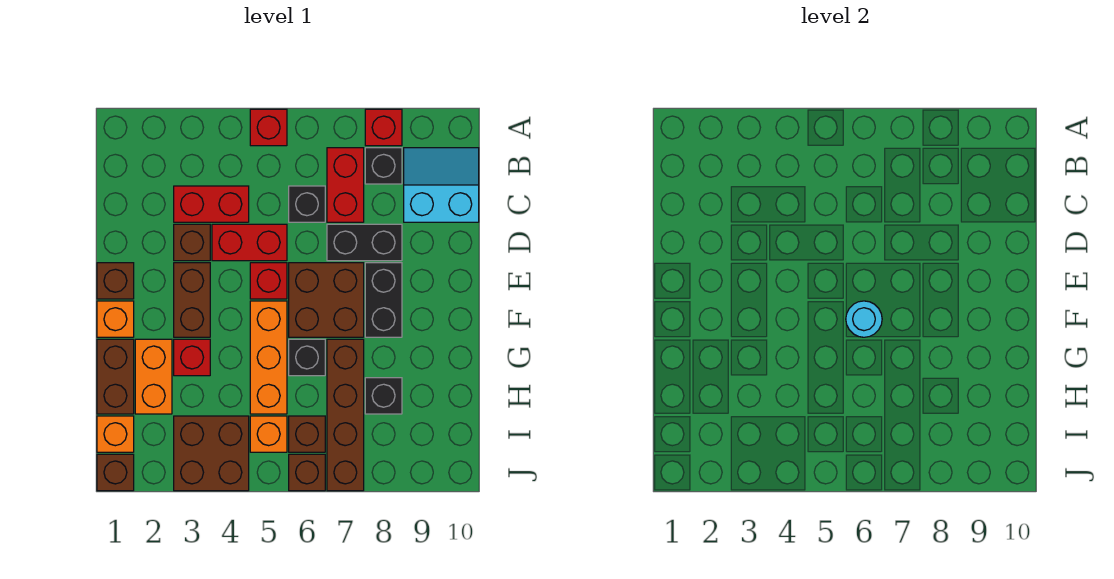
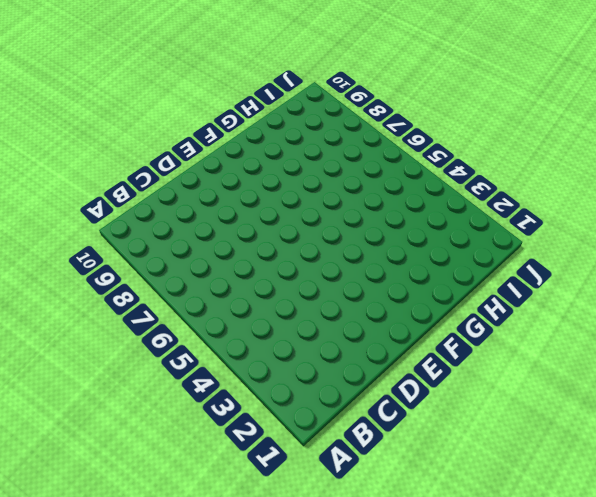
none -> red brick A5 level 1
none -> red brick A8 level 1
none -> red brick B7:C7 level 1
none -> black brick B8 level 1

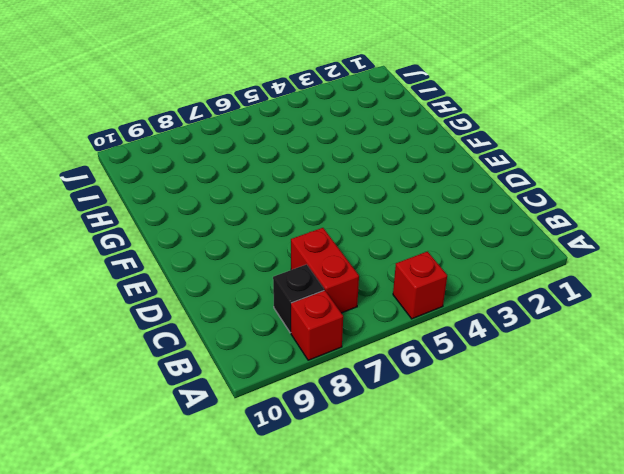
none -> cyan slope B9:C10 level 1 top C
none -> red brick C3:C4 level 1
none -> black brick C6 level 1
none -> brown brick D3 level 1

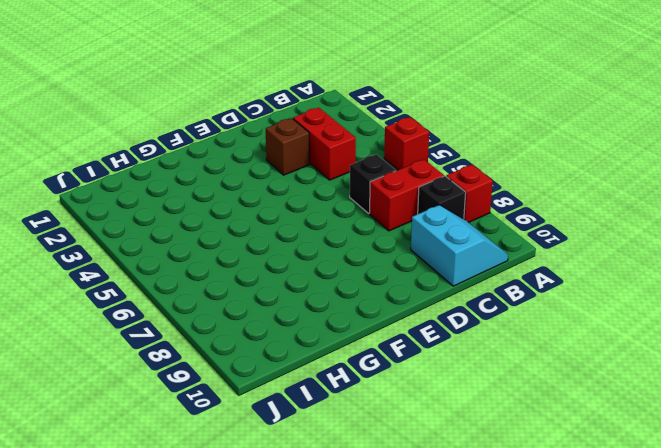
none -> red brick D4:D5 level 1
none -> black brick D7:D8 level 1
none -> brown brick E1 level 1
none -> brown brick E3:F3 level 1

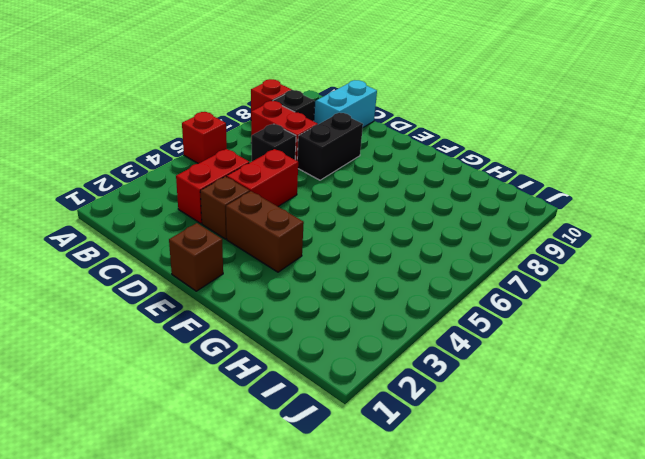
none -> red brick E5 level 1
none -> brown brick E6:F7 level 1
none -> black brick E8:F8 level 1
none -> orange brick F1 level 1

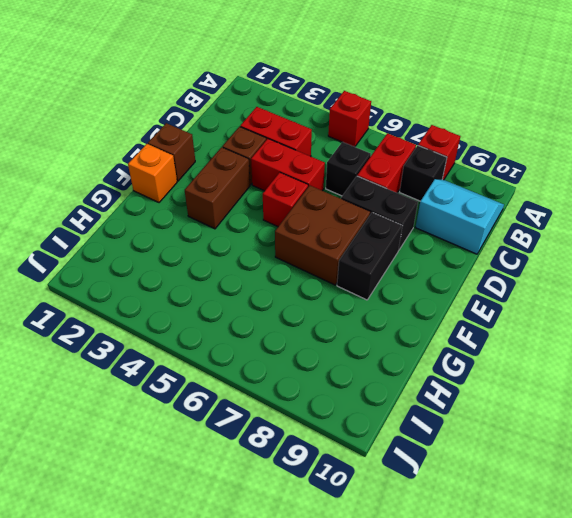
none -> orange brick F5:H5 level 1
none -> brown brick G1:H1 level 1
none -> orange brick G2:H2 level 1
none -> red brick G3 level 1

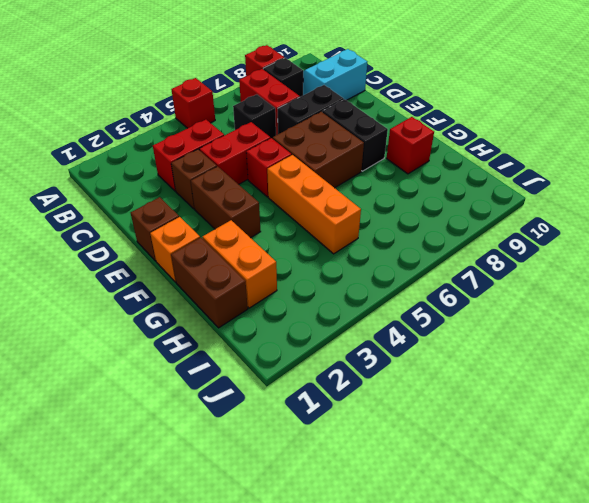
red brick G9 level 1 -> red brick G3 level 1
none -> black brick G6 level 1
none -> brown brick G7:J7 level 1
none -> black brick H8 level 1
none -> orange brick I1 level 1

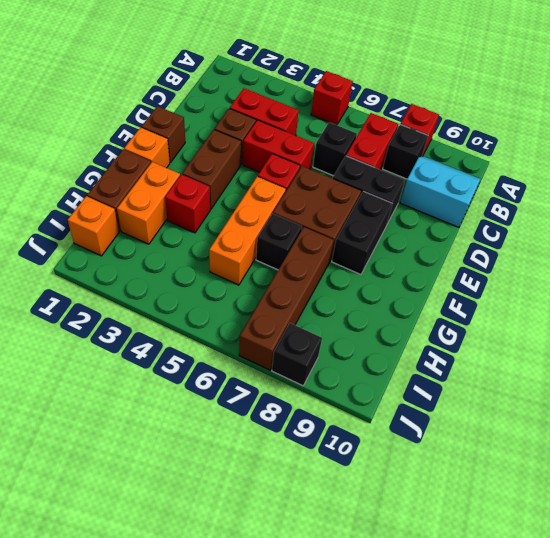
black brick J8 level 1 -> black brick H8 level 1
none -> brown brick I3:J4 level 1
none -> orange brick I5 level 1
none -> brown brick I6 level 1
none -> brown brick J1 level 1

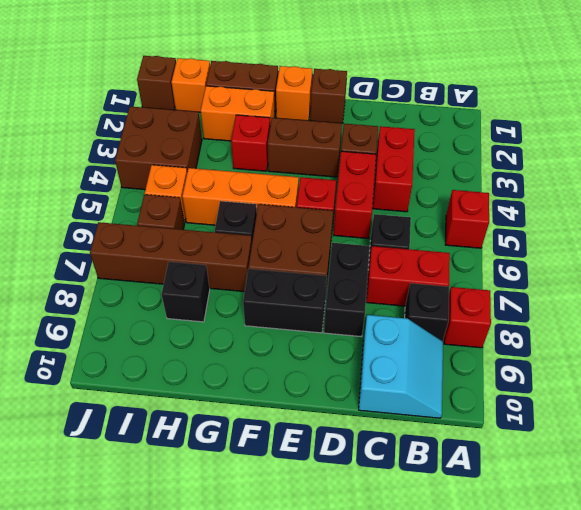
none -> brown brick J6 level 1
none -> cyan round brick F6 level 2

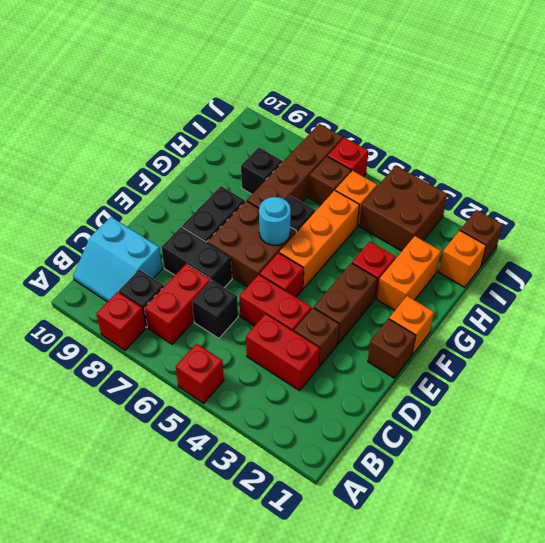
red brick J6 level 1 -> brown brick J6 level 1
none -> brown brick G1:H1 level 1

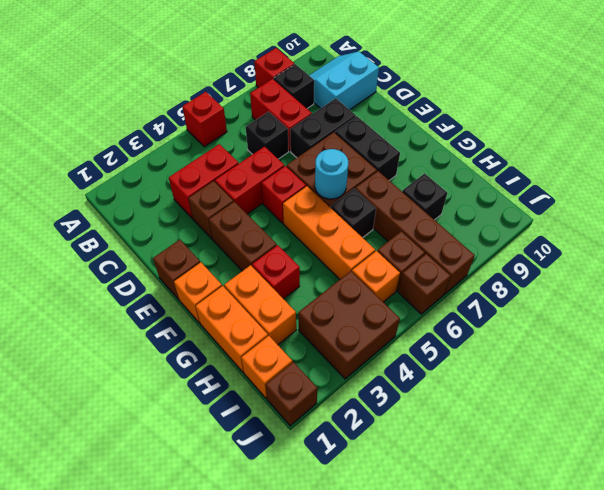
orange brick G1:H1 level 1 -> brown brick G1:H1 level 1

